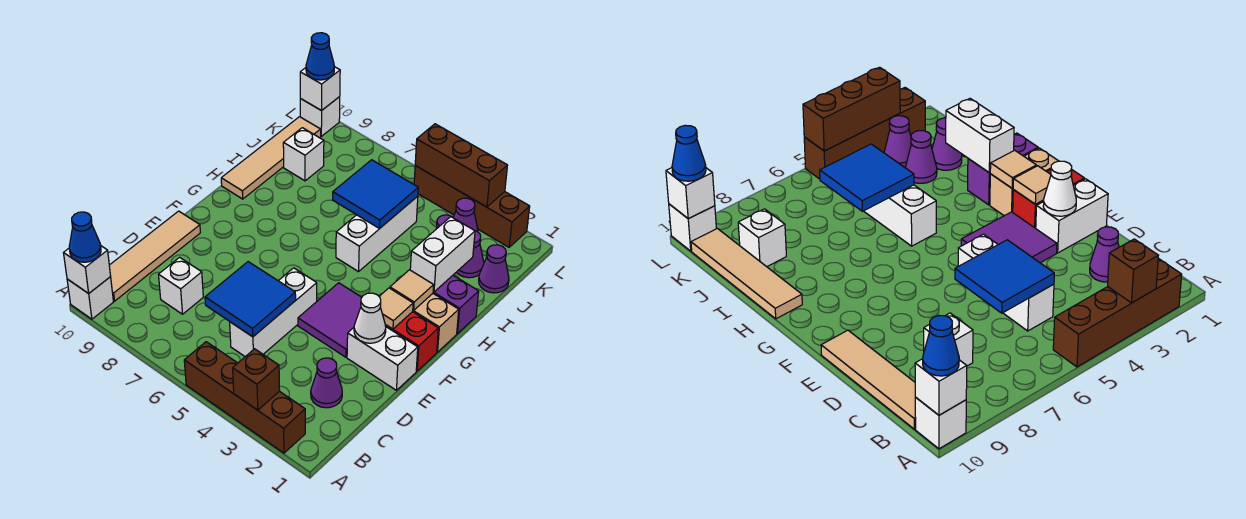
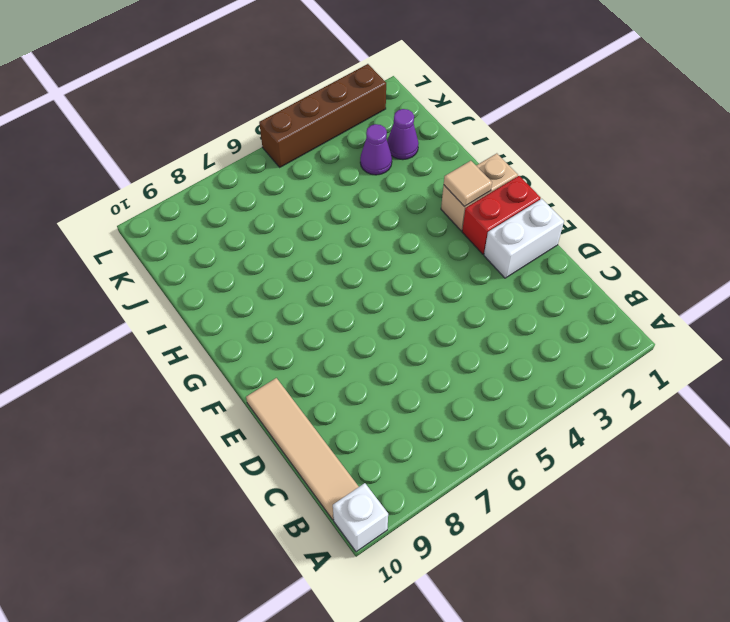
none -> brown brick A2:A5 level 1
none -> purple cone C2 level 1
none -> white brick C5:E5 level 1
none -> white brick C8 level 1

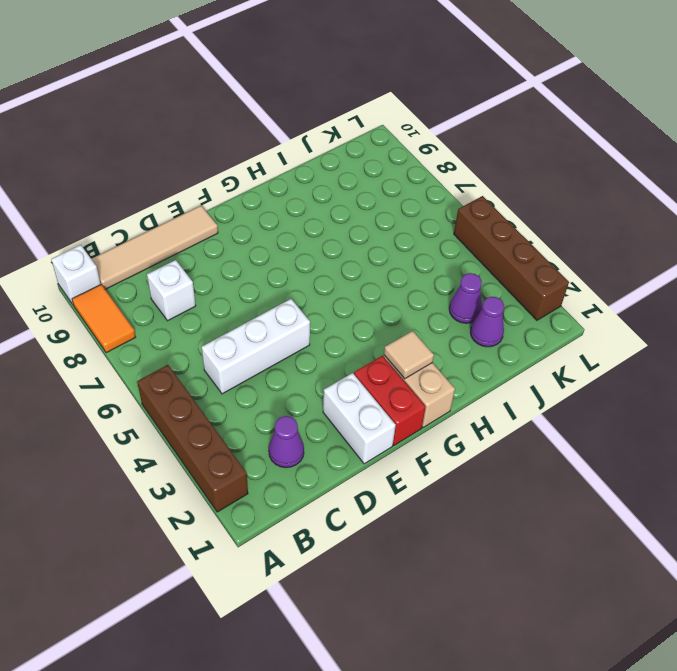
orange tile A8:A9 level 1 -> none
none -> purple tile E3:F4 level 1
none -> purple brick H1:H2 level 1
none -> white brick H5:J5 level 1
none -> tan tile H10:K10 level 1

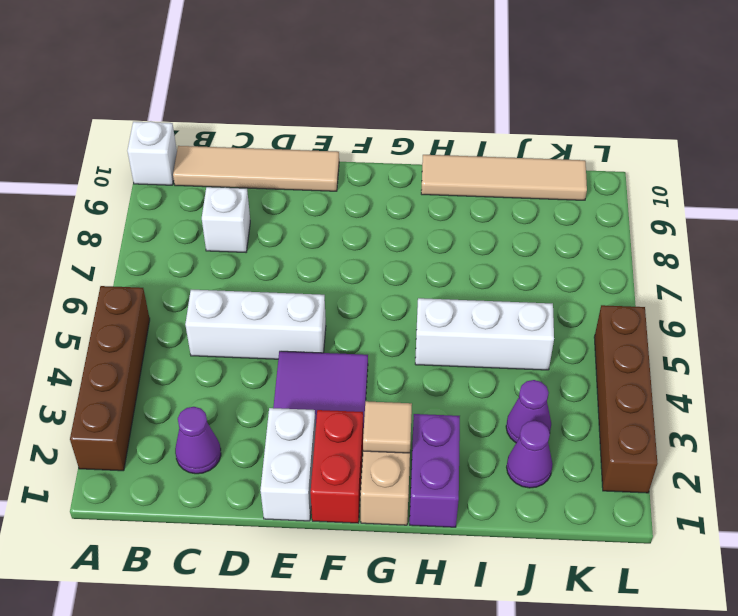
none -> purple cone J1 level 1
none -> white brick J9 level 1
none -> purple cone K3 level 1
none -> white brick L10 level 1

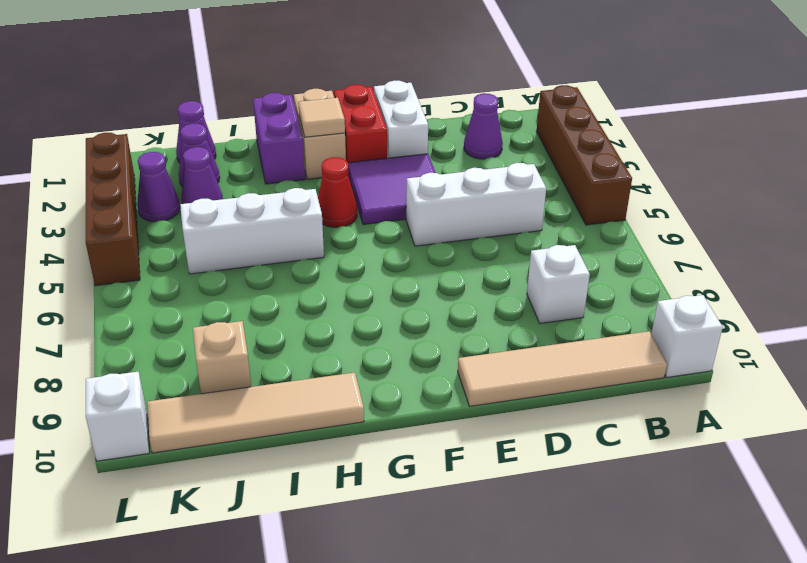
red cone G4 level 1 -> none
tan brick J9 level 1 -> white brick J9 level 1
none -> brown brick A3 level 2
none -> white brick A10 level 2
none -> blue tile C5:D6 level 2
none -> white cone E2 level 2

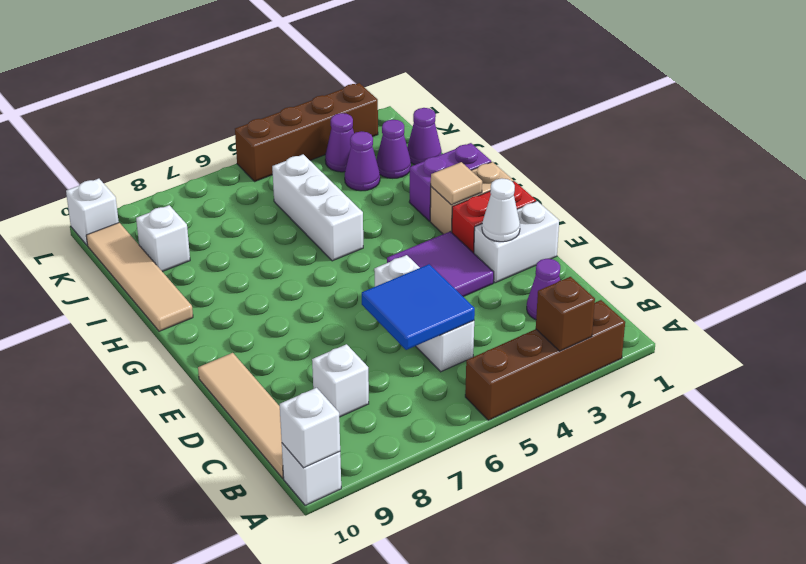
none -> tan tile F2 level 2
none -> white brick H2:I2 level 2
none -> blue tile I5:J6 level 2
none -> brown brick L3:L5 level 2

